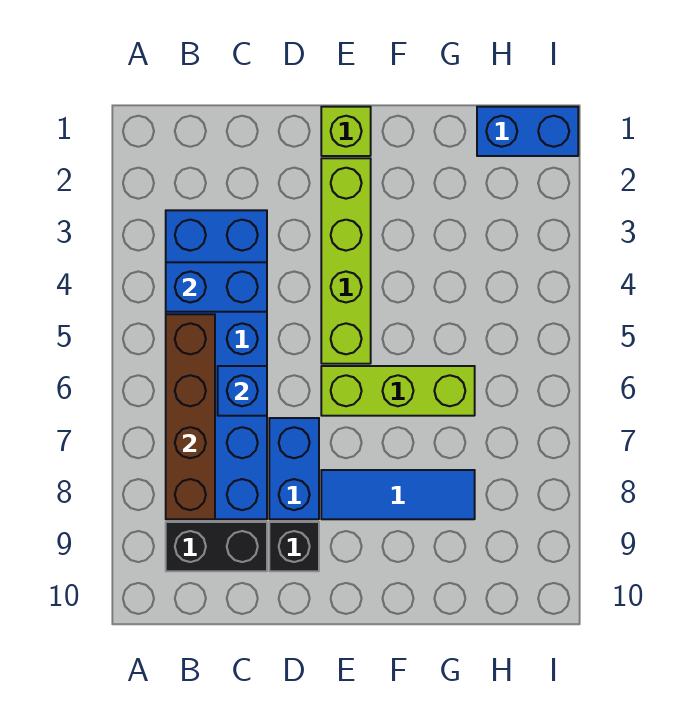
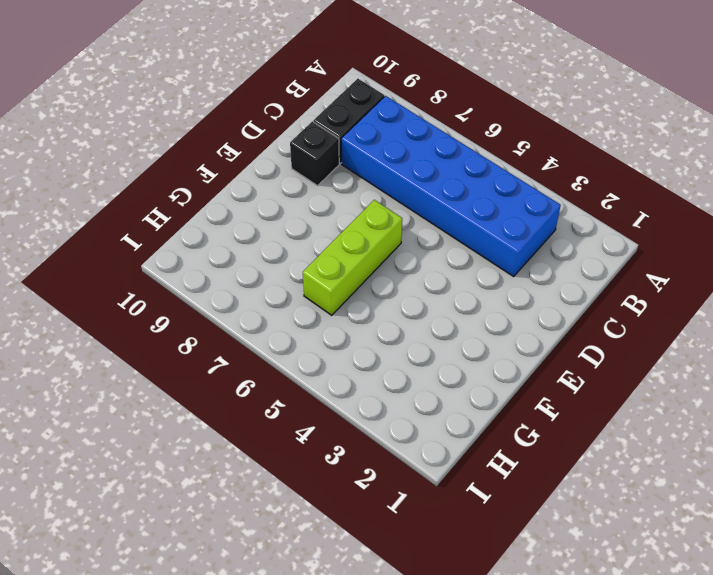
none -> blue brick D7:D8 level 1
none -> lime brick E1 level 1
none -> lime brick E2:E5 level 1

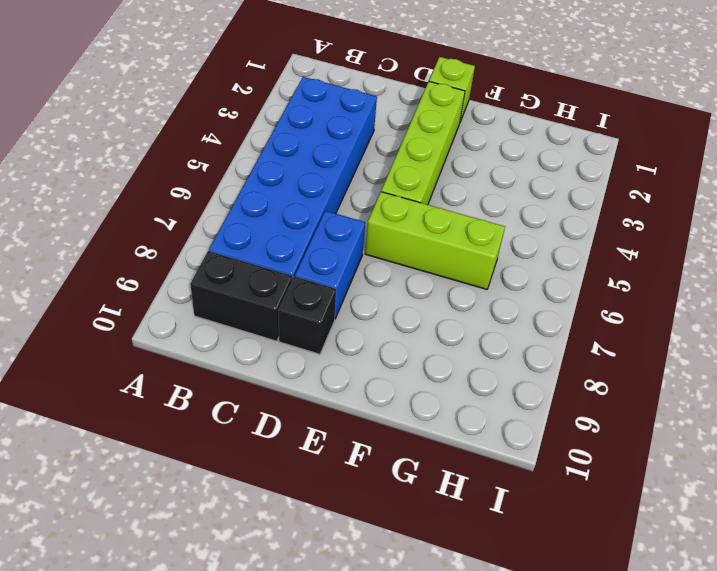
none -> blue tile E8:G8 level 1
none -> blue brick H1:I1 level 1
none -> blue brick B4:C4 level 2

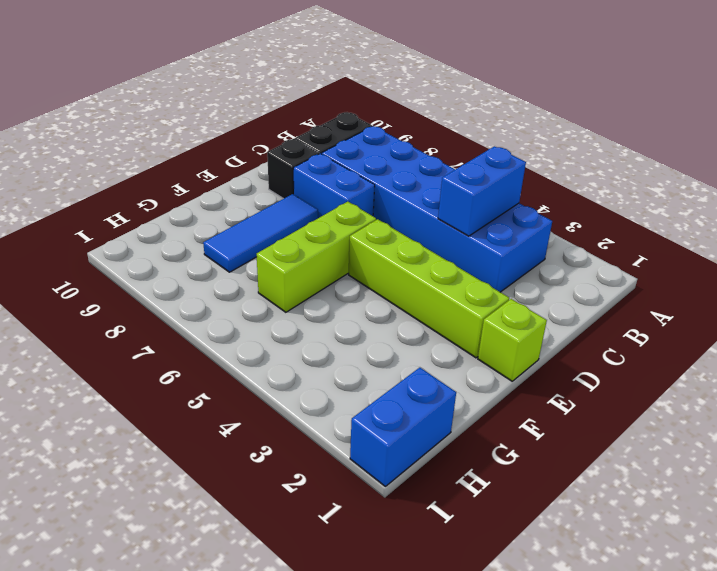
none -> brown brick B5:B8 level 2
none -> blue brick C6 level 2

